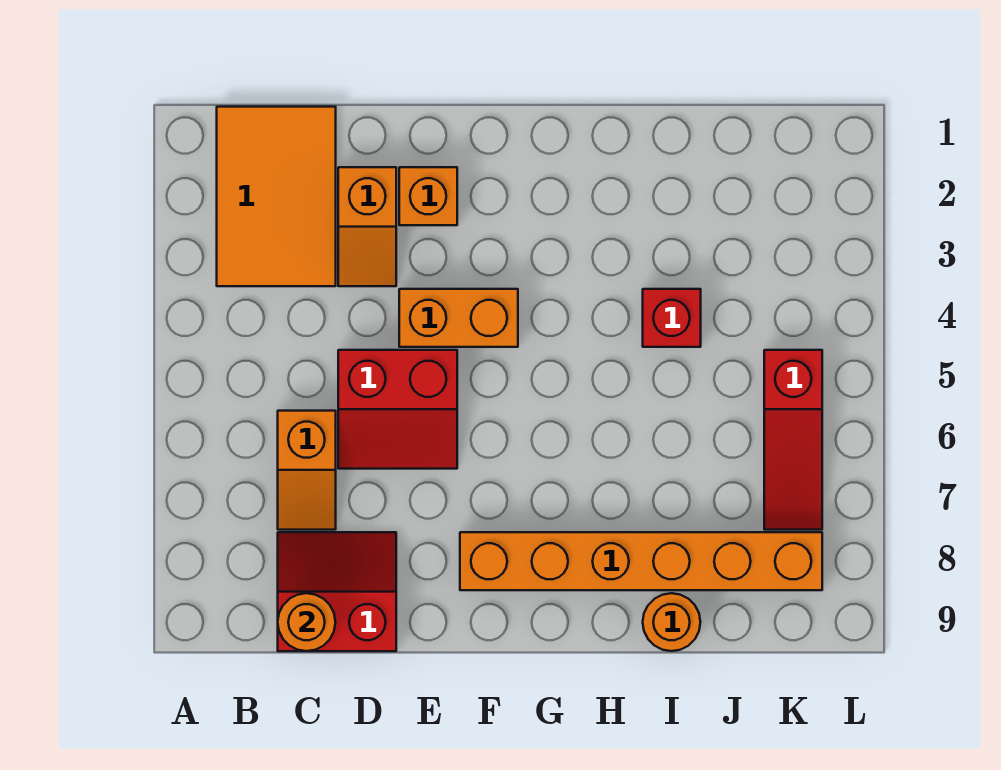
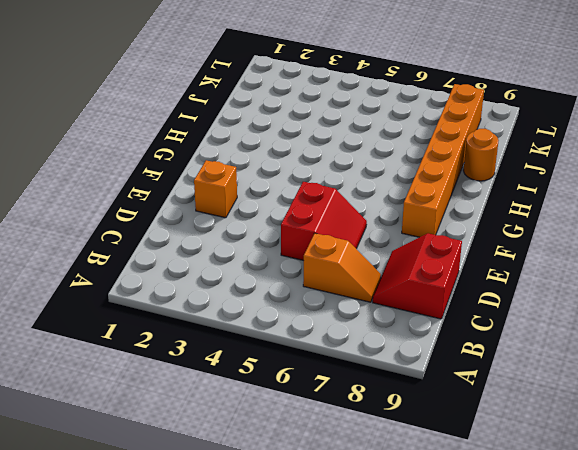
none -> orange tile B1:C3 level 1
none -> orange slope D2:D3 level 1 top 2
none -> orange brick E4:F4 level 1

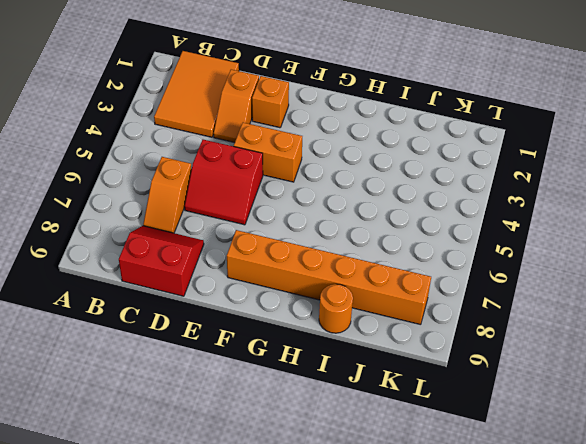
none -> red brick I4 level 1
none -> red slope K5:K7 level 1 top 5
none -> orange round brick C9 level 2

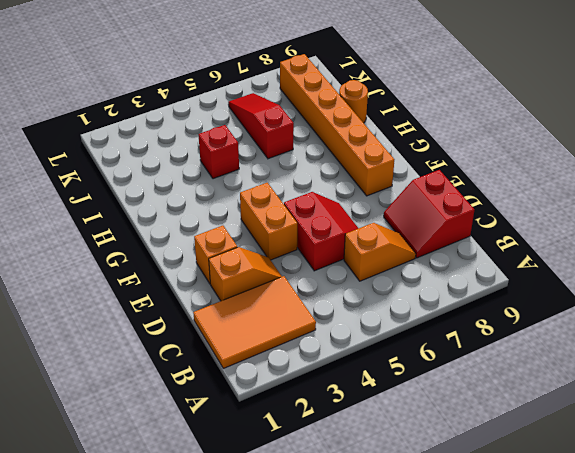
red slope I6:K6 level 1 top I -> red slope K5:K7 level 1 top 5
none -> orange round brick C9 level 2

